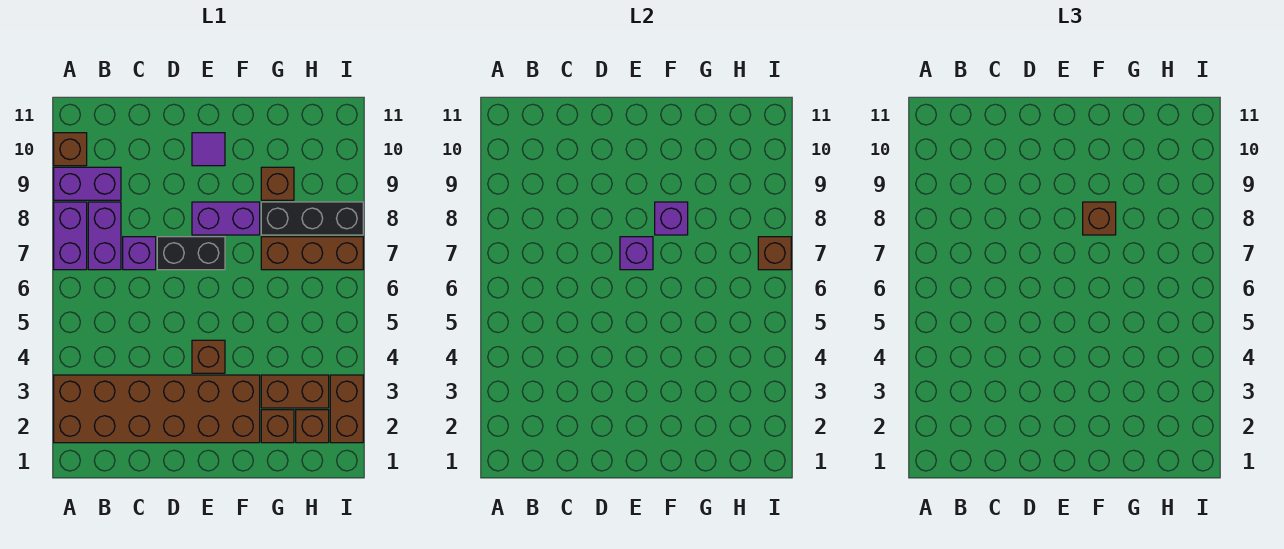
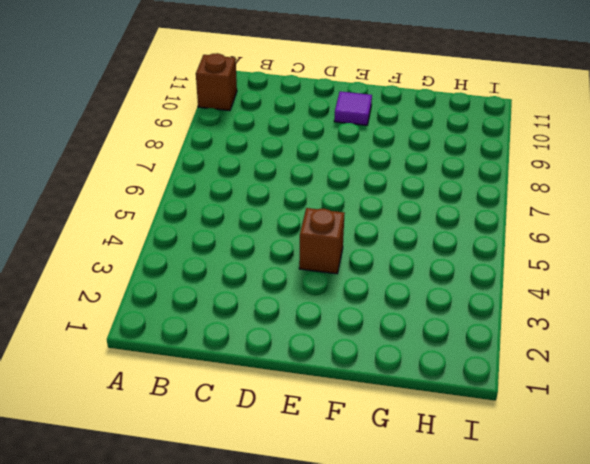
none -> brown brick A2:F3 level 1
none -> purple brick A7:A8 level 1
none -> purple brick A9:B9 level 1

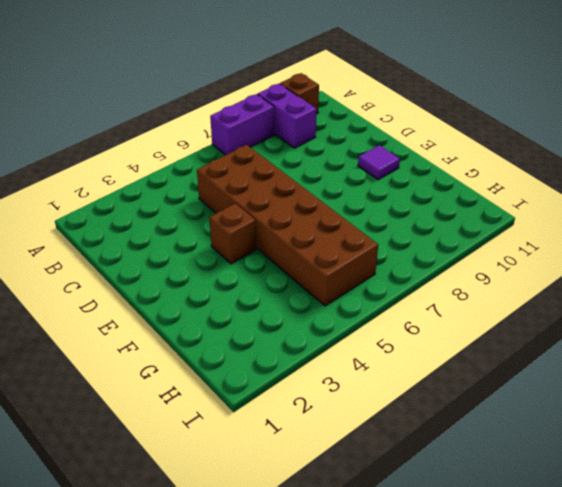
brown brick C5:H6 level 1 -> brown brick A2:F3 level 1
none -> purple brick B7:B8 level 1
none -> purple brick C7 level 1
none -> black brick D7:E7 level 1

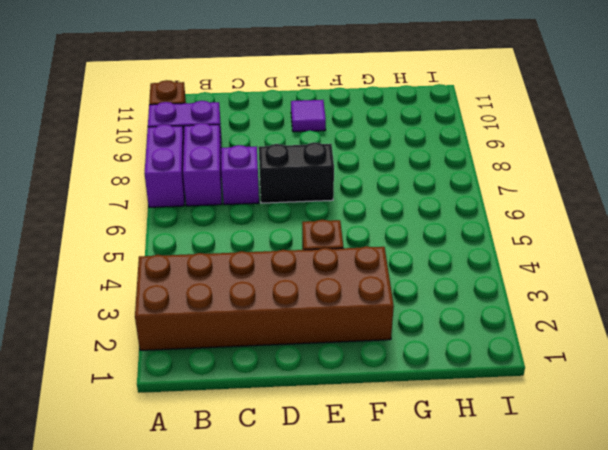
none -> purple brick E8:F8 level 1
none -> brown brick G2 level 1
none -> brown brick G3:H3 level 1

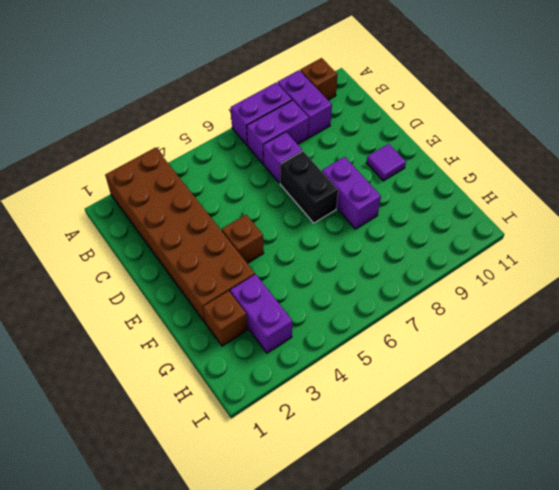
purple brick G3:H3 level 1 -> brown brick G3:H3 level 1
none -> brown brick G7:I7 level 1
none -> black brick G8:I8 level 1
none -> brown brick G9 level 1

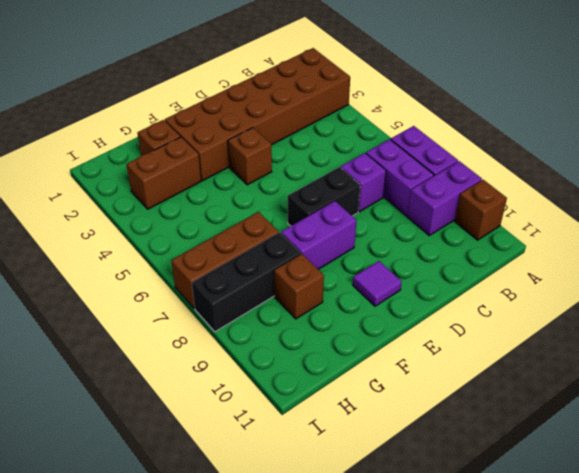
none -> brown brick H2 level 1
none -> brown brick I2:I3 level 1
none -> purple brick E7 level 2

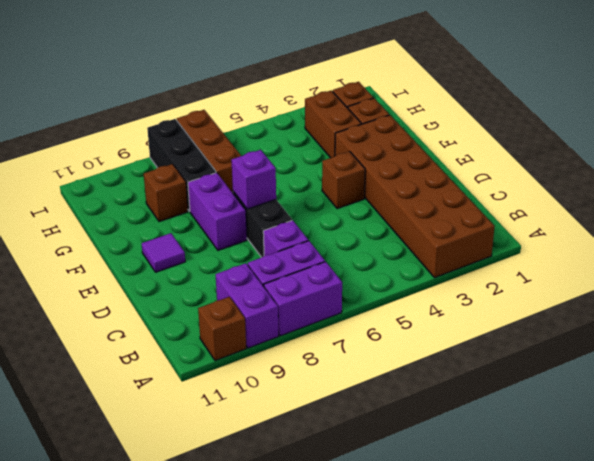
none -> brown brick I2:I3 level 1
none -> purple brick F8 level 2
none -> brown brick I7 level 2

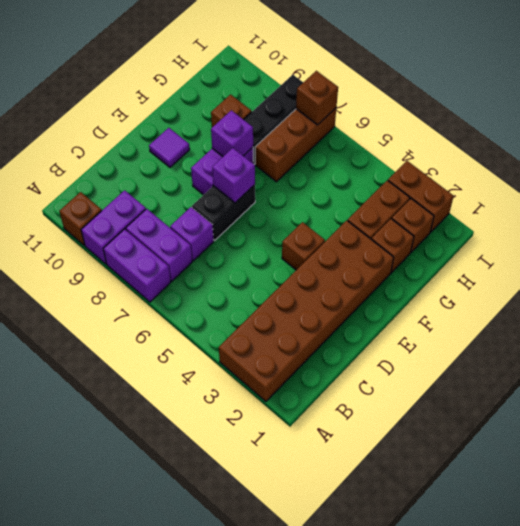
none -> brown brick F8 level 3

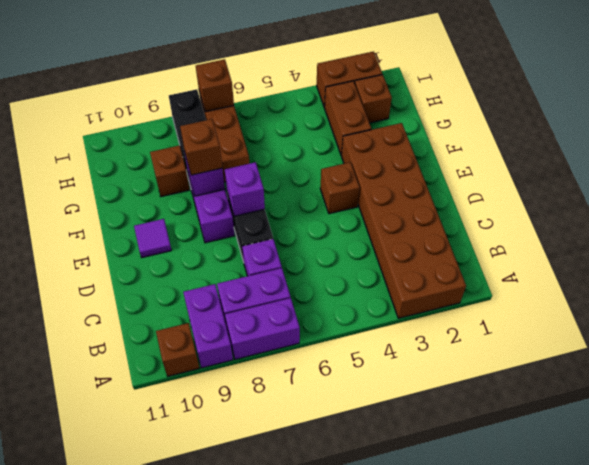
none -> brown brick G2 level 1

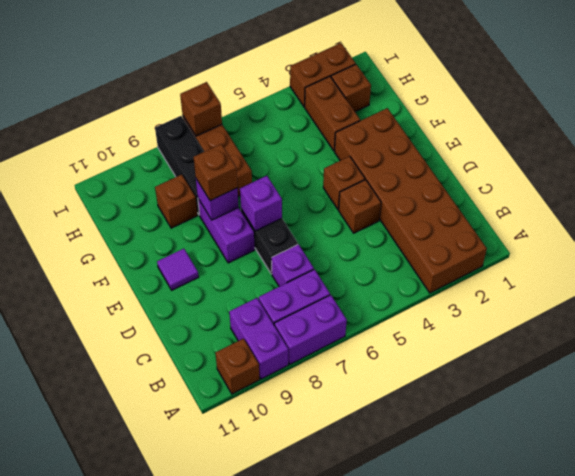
brown brick D4 level 1 -> brown brick G2 level 1

